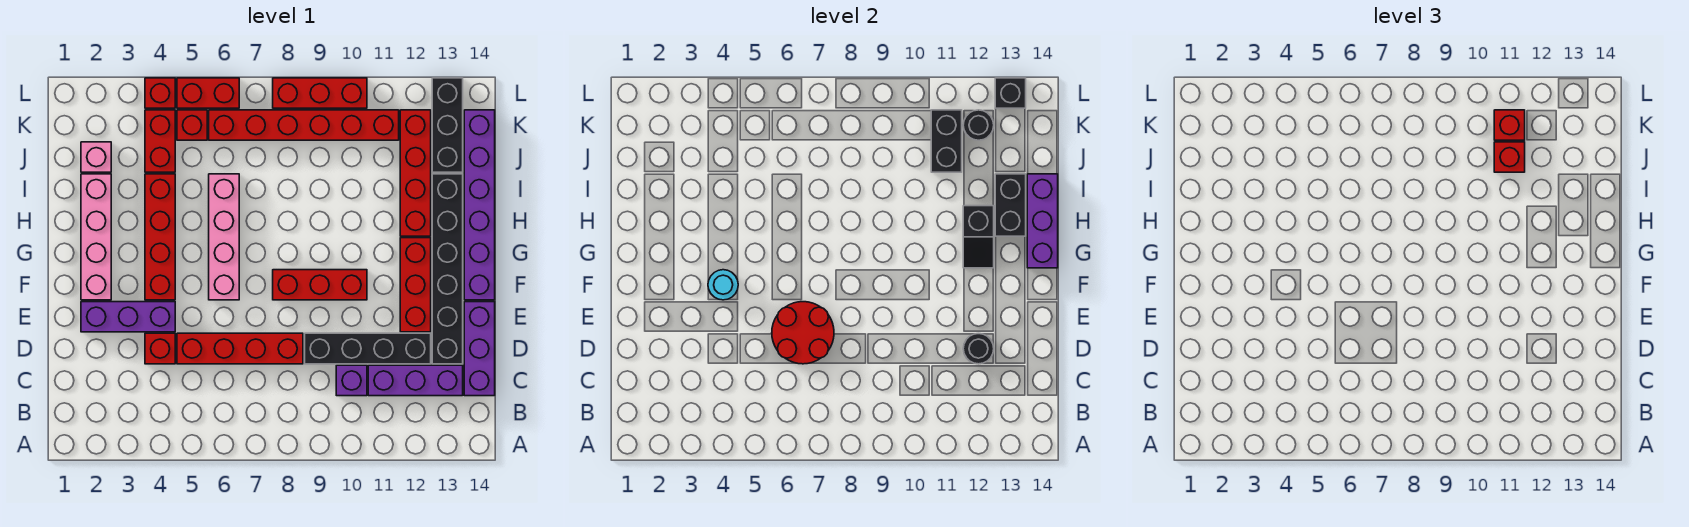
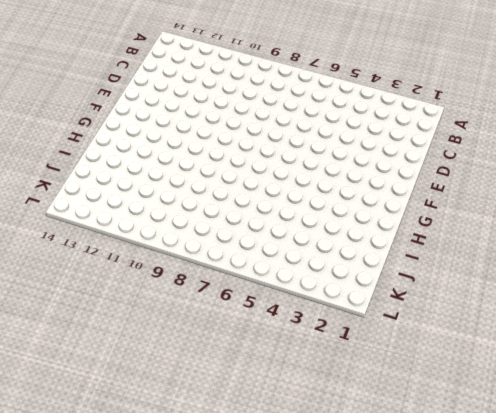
none -> purple brick C10 level 1
none -> purple brick C11:C13 level 1
none -> purple brick C14:E14 level 1
none -> red brick D4 level 1

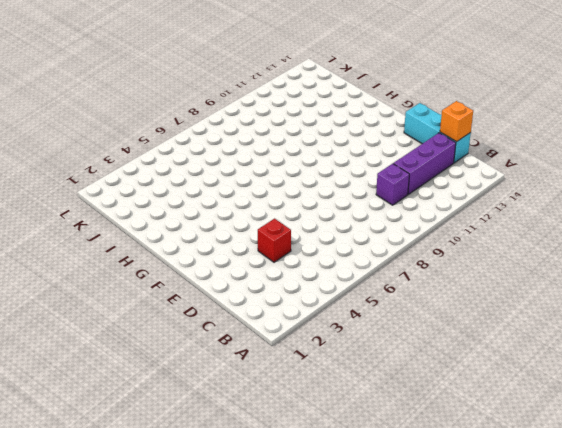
cyan brick C14:E14 level 1 -> purple brick C14:E14 level 1
orange brick C14 level 2 -> none
none -> red brick D5:D8 level 1
none -> black brick D9:D12 level 1
none -> black brick D13:I13 level 1
none -> purple brick E2:E4 level 1

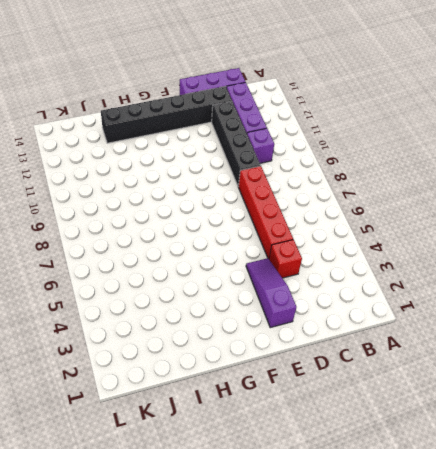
purple slope E2:E4 level 1 top 2 -> purple brick E2:E4 level 1
none -> red brick E12:G12 level 1
none -> pink brick F2:I2 level 1
none -> red brick F4:I4 level 1
none -> pink brick F6:I6 level 1

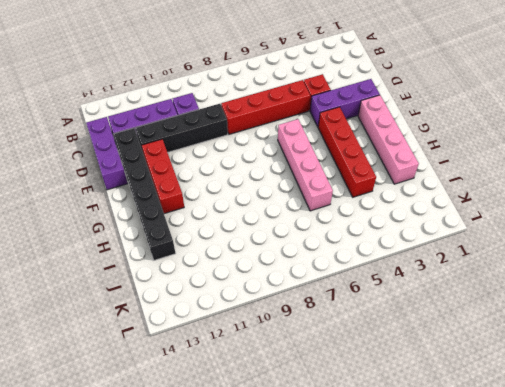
none -> red brick F8:F10 level 1
none -> purple brick F14:K14 level 1
none -> red brick H12:K12 level 1
none -> pink brick J2 level 1

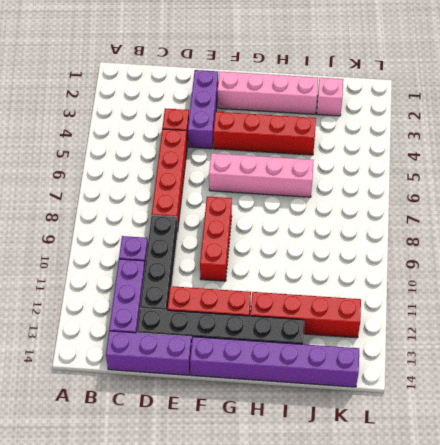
none -> red brick J4:K4 level 1
none -> black brick J13:L13 level 1
none -> red brick K5 level 1
none -> red brick K6:K11 level 1

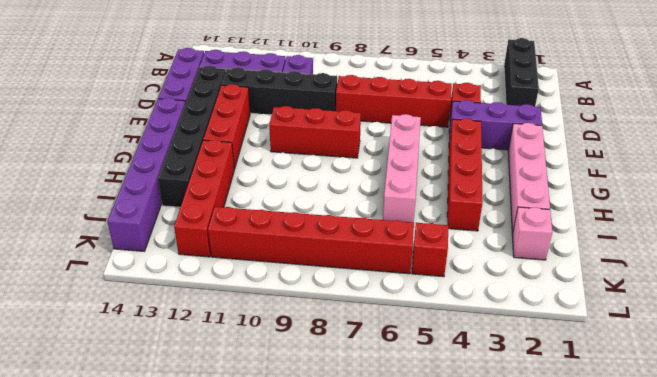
black brick A2:C2 level 1 -> black brick J13:L13 level 1
none -> red brick J4:K4 level 1
none -> red brick L4 level 1
none -> red brick L5:L6 level 1
none -> red brick L8:L10 level 1

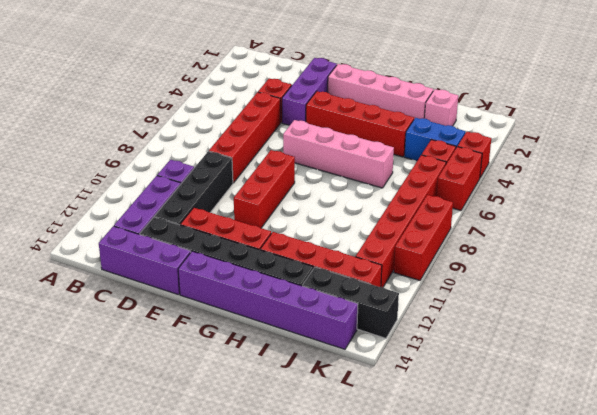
blue brick J4:K4 level 1 -> red brick J4:K4 level 1
none -> red round brick D6:E7 level 2
none -> black round brick D12 level 2
none -> cyan round brick F4 level 2
none -> black slope G12:H12 level 2 top H

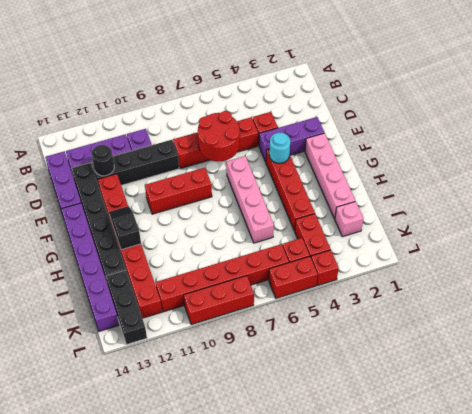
none -> purple brick G14:I14 level 2
none -> black brick H13:I13 level 2
none -> black brick J11:K11 level 2
none -> black round brick K12 level 2

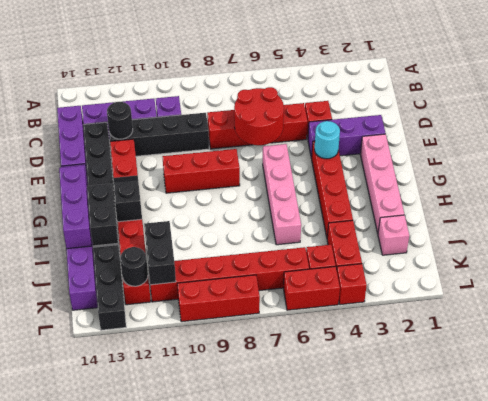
none -> black brick L13 level 2
none -> red brick J11 level 3
none -> red brick K11 level 3

